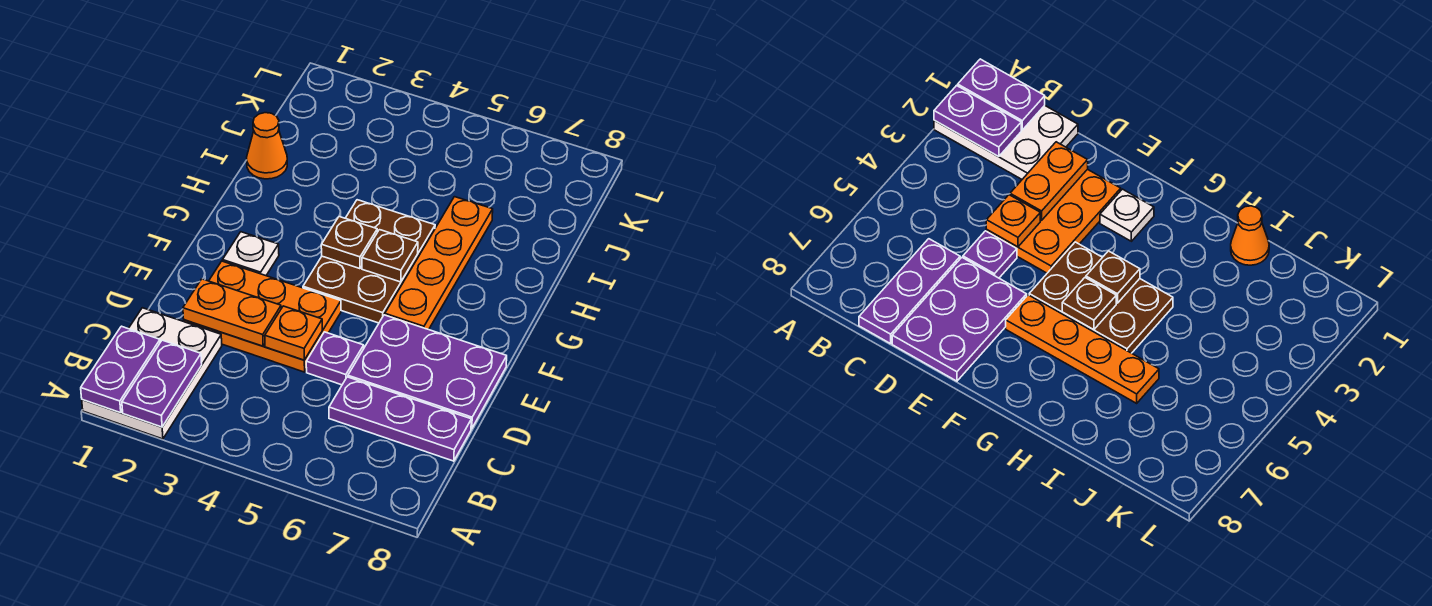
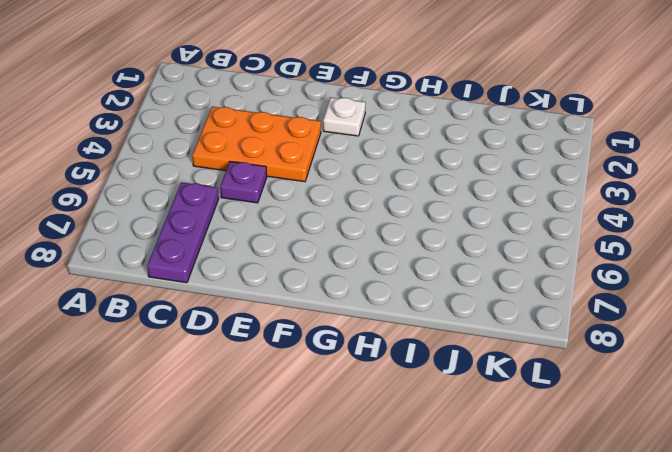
orange plate C3:E4 level 1 -> orange plate D2:E4 level 1
none -> white plate A1:C2 level 1
none -> purple plate D6:E8 level 1
none -> brown plate F4:H5 level 1

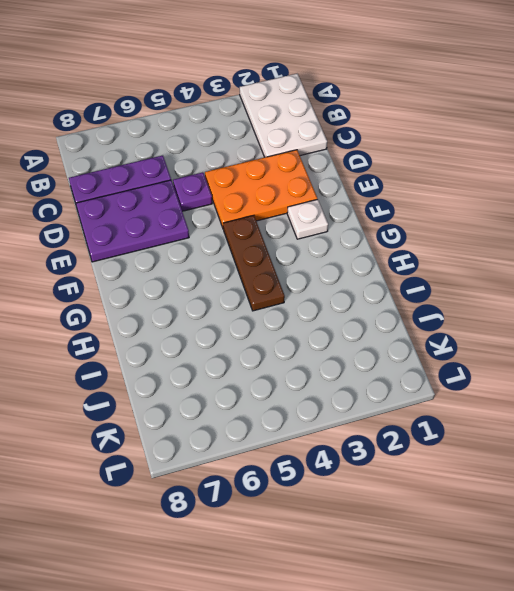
brown plate F4:H4 level 1 -> brown plate F4:H5 level 1
none -> orange plate F6:I6 level 1
none -> orange cone I1 level 1
none -> purple plate A1:B1 level 2

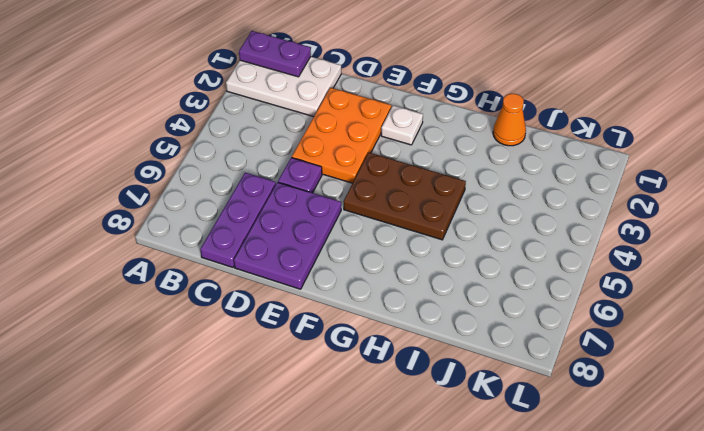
none -> orange plate F6:I6 level 1
none -> purple plate A2:B2 level 2
none -> orange plate D2:D3 level 2

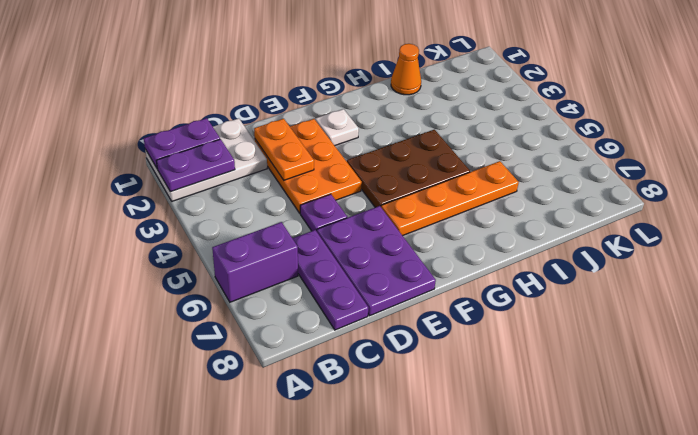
purple brick A6:B6 level 1 -> none
none -> orange plate D4 level 2
none -> brown plate G4 level 2
none -> brown plate G5 level 2

